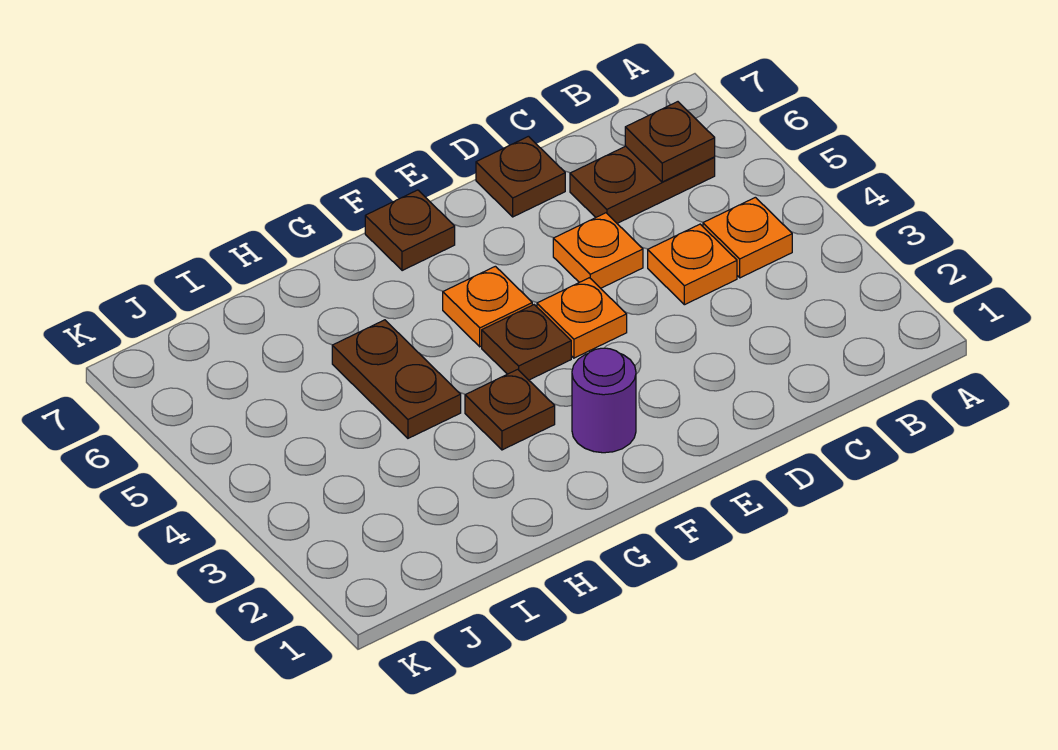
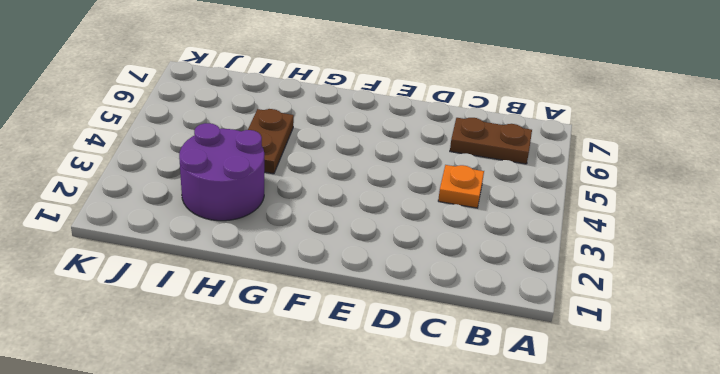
purple round brick H2:I3 level 1 -> none
none -> orange plate B4 level 1
none -> orange plate D5 level 1
none -> brown plate D7 level 1

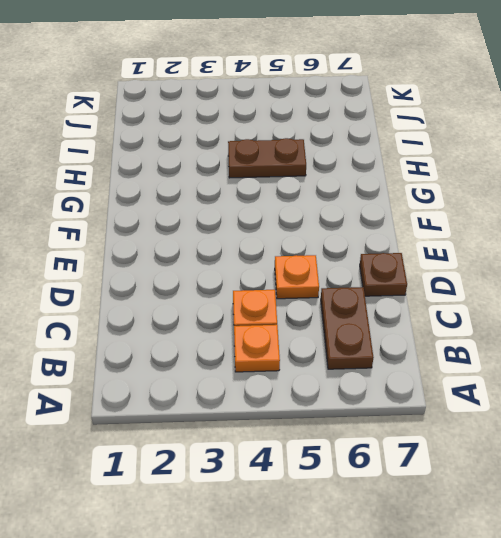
none -> orange plate E4 level 1
none -> purple round brick F2 level 1
none -> brown plate F4 level 1

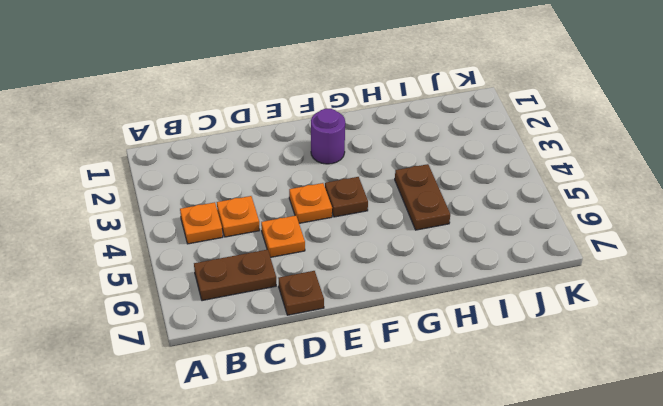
none -> orange plate F5 level 1
none -> brown plate F7 level 1
none -> brown plate G3 level 1

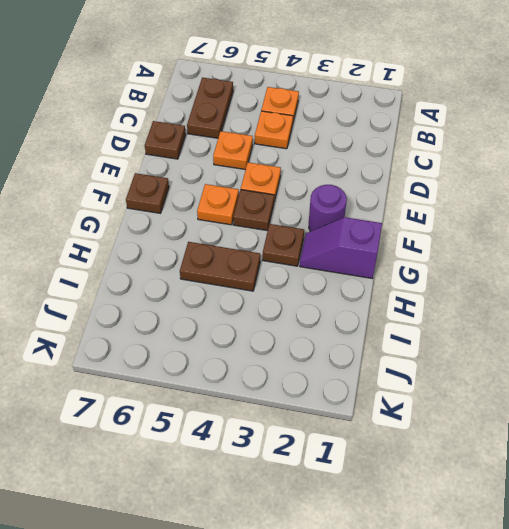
purple slope G1:G2 level 1 top 1 -> none
none -> brown plate B6 level 2

